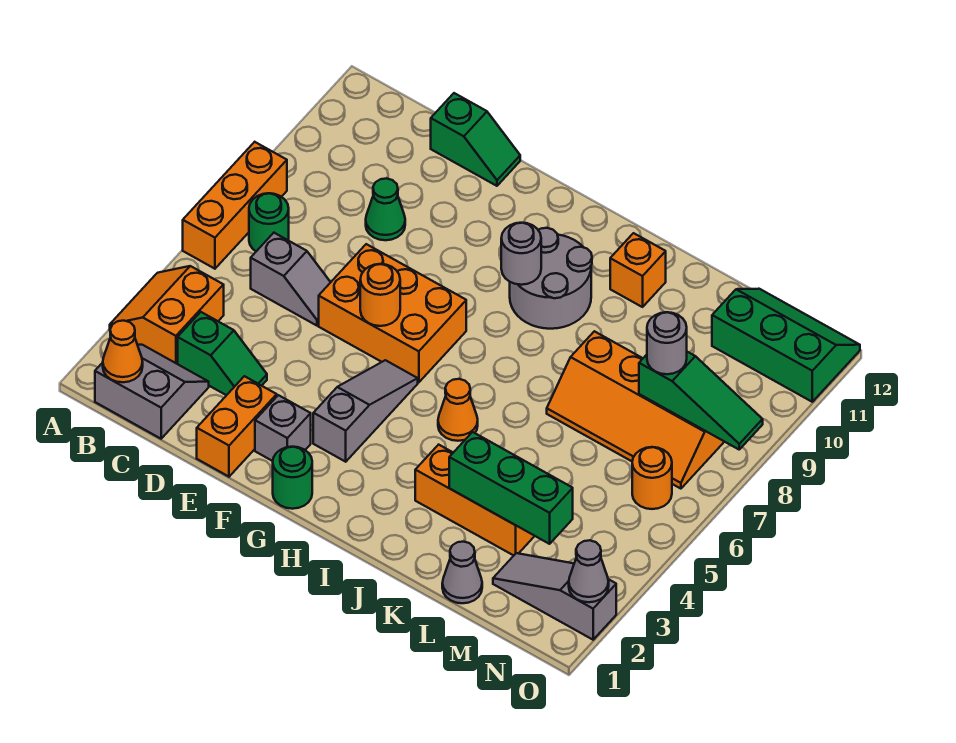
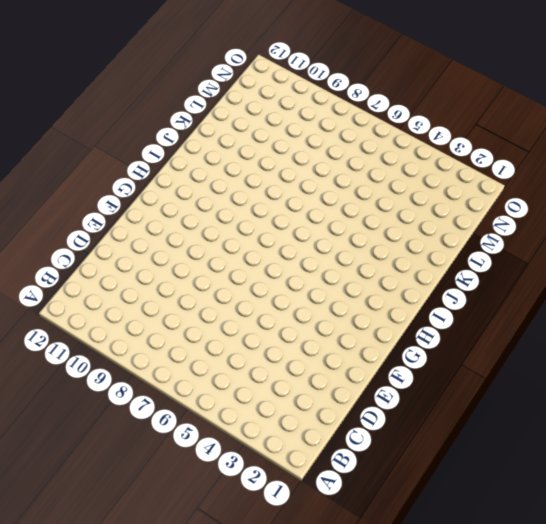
none -> orange slope A3:B4 level 1 top B
none -> orange brick A6:A8 level 1
none -> grey slope B1:C2 level 1 top 1

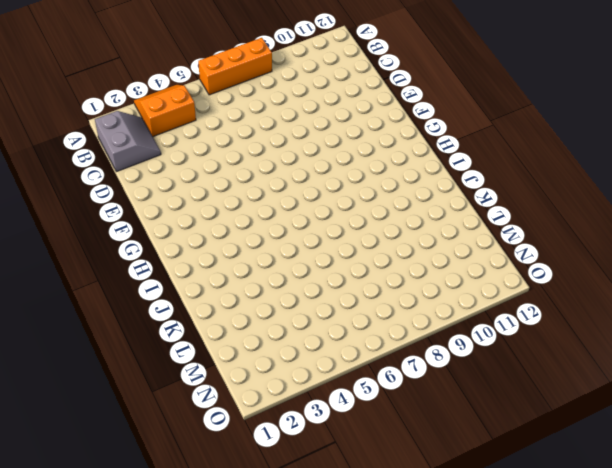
none -> green round brick B7 level 1
none -> green slope C3:D3 level 1 top C
none -> grey slope C6:D6 level 1 top C

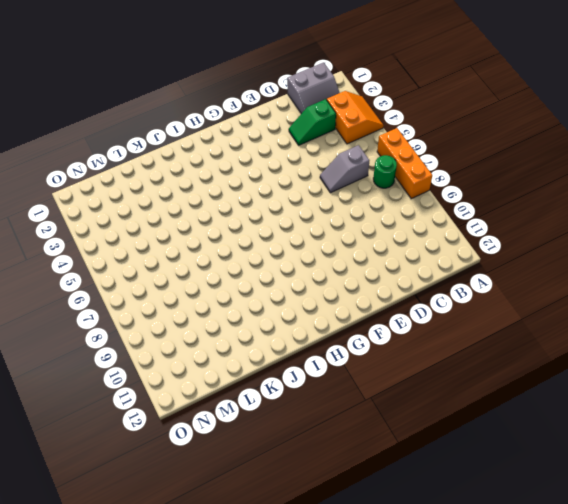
none -> green cone D9 level 1
none -> green slope D12:E12 level 1 top D
none -> orange brick E1:E2 level 1

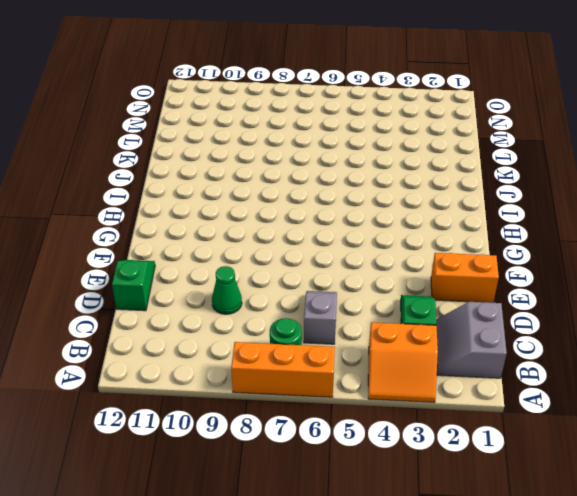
none -> orange brick E6:G7 level 1
none -> grey brick F2 level 1
none -> green round brick G1 level 1

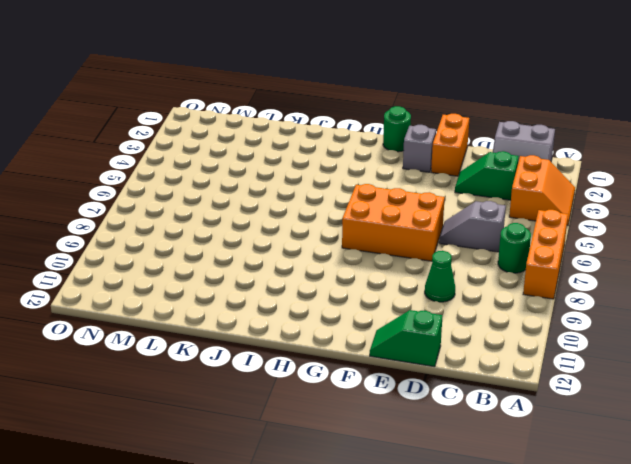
none -> grey slope G3:G5 level 1 top 3
none -> grey round brick H9:I10 level 1
none -> orange cone I5 level 1

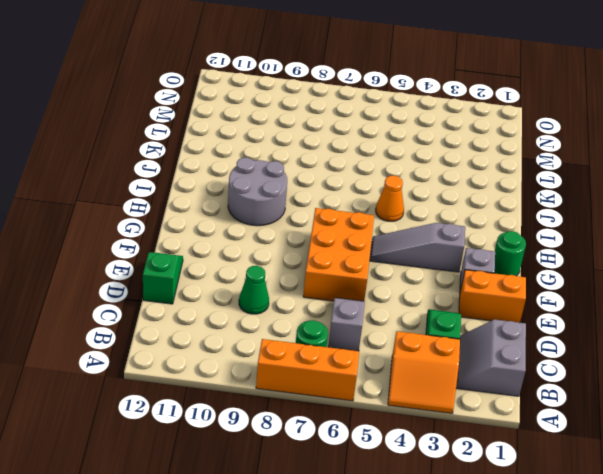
none -> orange brick J3:L3 level 1
none -> orange brick J11 level 1
none -> orange slope K7:N8 level 1 top 8

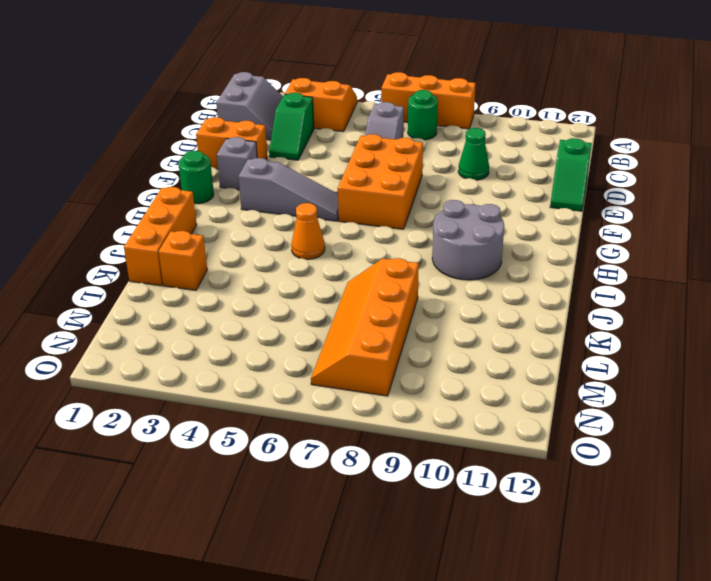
orange brick I1:K1 level 1 -> orange brick J3:L3 level 1
orange brick K2 level 1 -> orange brick J11 level 1
none -> grey cone L1 level 1
none -> grey slope M2:O2 level 1 top O
none -> green slope M11:O12 level 1 top 11

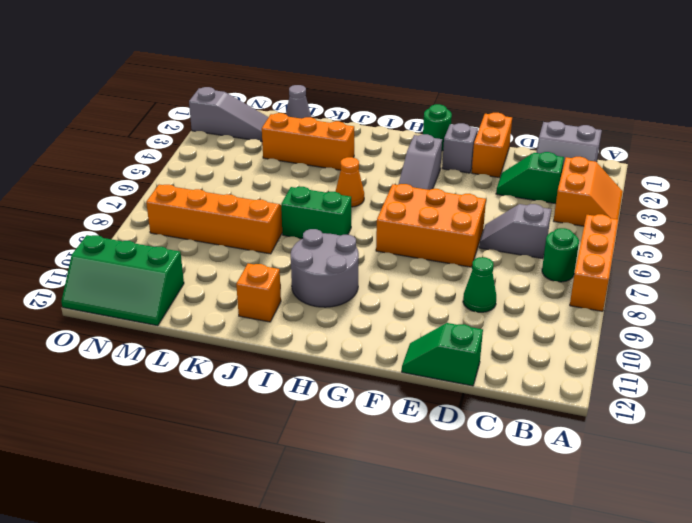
green brick I7:J7 level 1 -> none
none -> orange round brick N6 level 1
none -> orange cone B1 level 2
none -> orange round brick F6 level 2

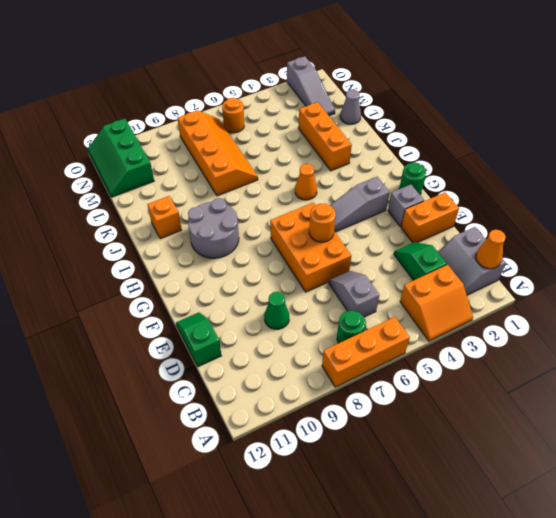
none -> grey round brick H9 level 2
none -> green brick K3:M3 level 2
none -> green slope M8:O8 level 2 top M

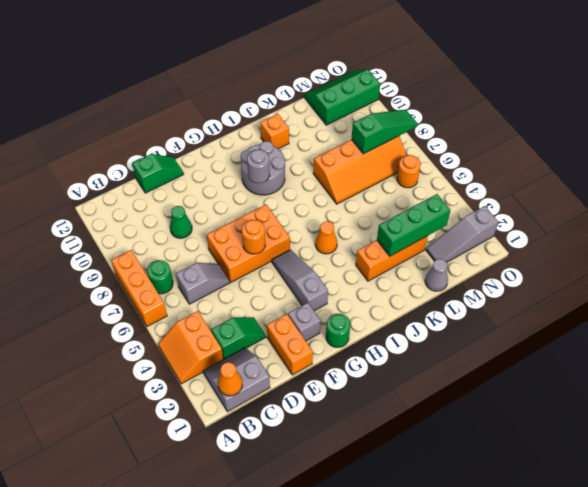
none -> grey cone O2 level 2
none -> grey round brick M8 level 3

